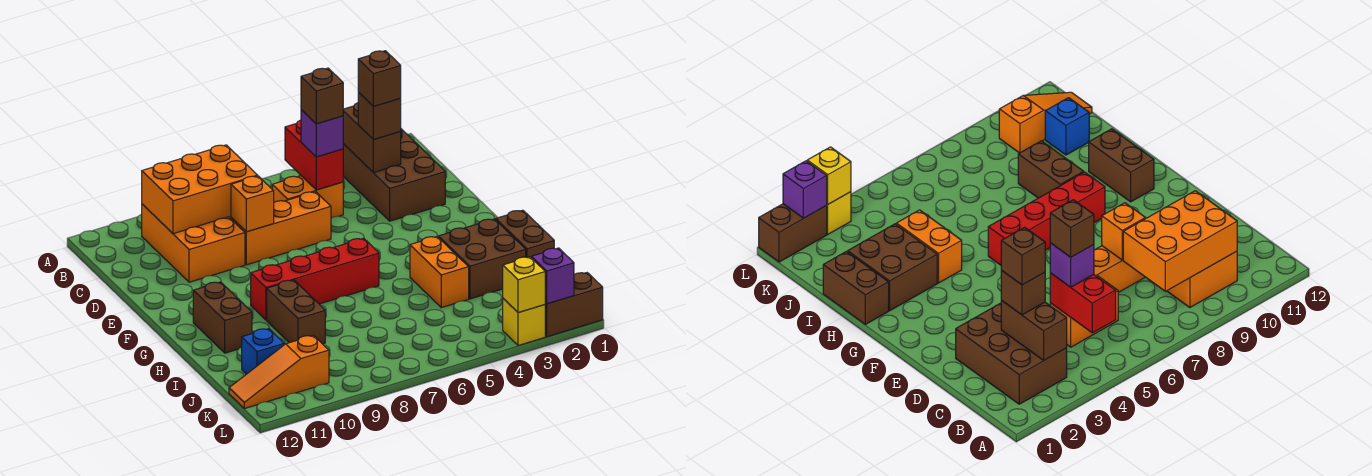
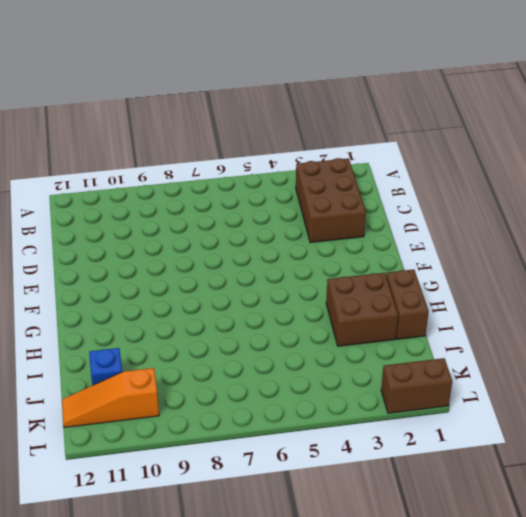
none -> orange brick B9:D10 level 1
none -> orange brick C5:C6 level 1
none -> orange brick D6:D8 level 1

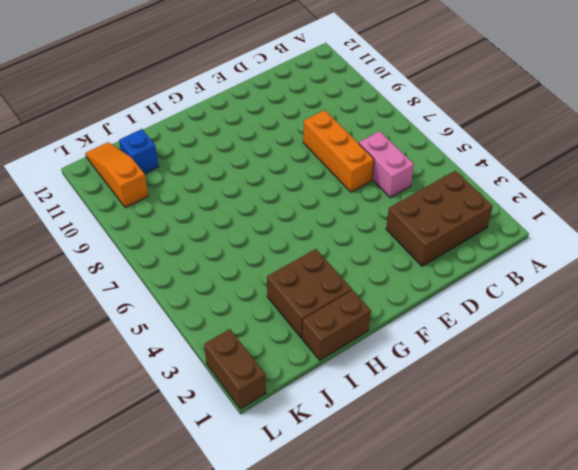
pink brick C5:C6 level 1 -> orange brick C5:C6 level 1
none -> orange brick B9:D10 level 1
none -> red brick G6:G9 level 1
none -> brown brick G11:H11 level 1

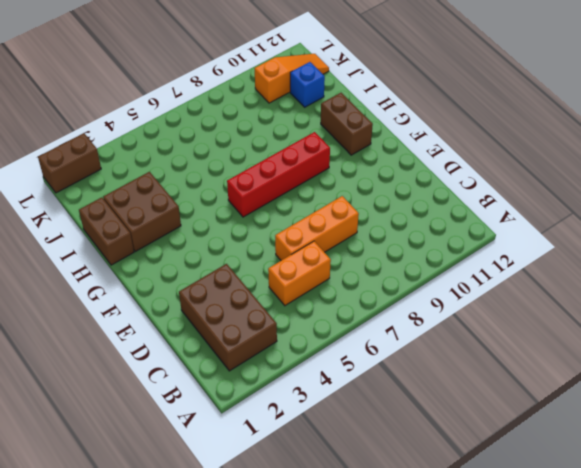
none -> orange brick B9:D10 level 1
none -> orange brick H4:I4 level 1
none -> brown brick H9:I9 level 1

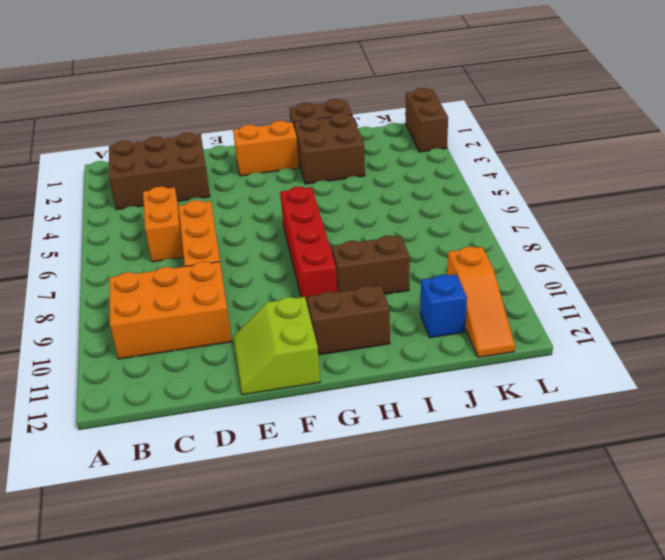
lime slope E11:F12 level 1 top F -> none
orange brick F2:G2 level 1 -> orange brick H4:I4 level 1
none -> yellow brick L3 level 1
none -> brown brick B3:C3 level 2
none -> red brick B5:C5 level 2

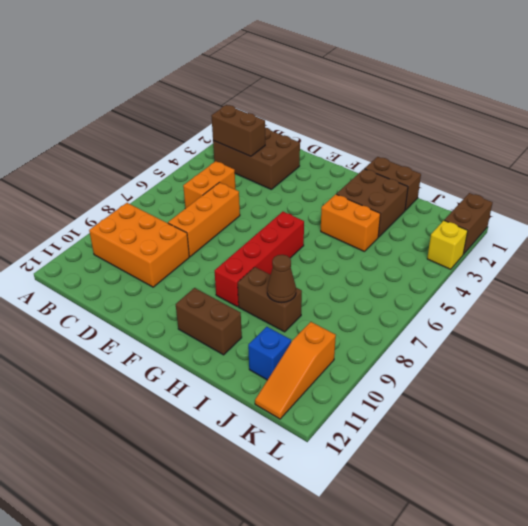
brown cone I9 level 2 -> none
none -> red brick B5:C5 level 2
none -> orange brick B8:C10 level 2
none -> orange brick D8 level 2

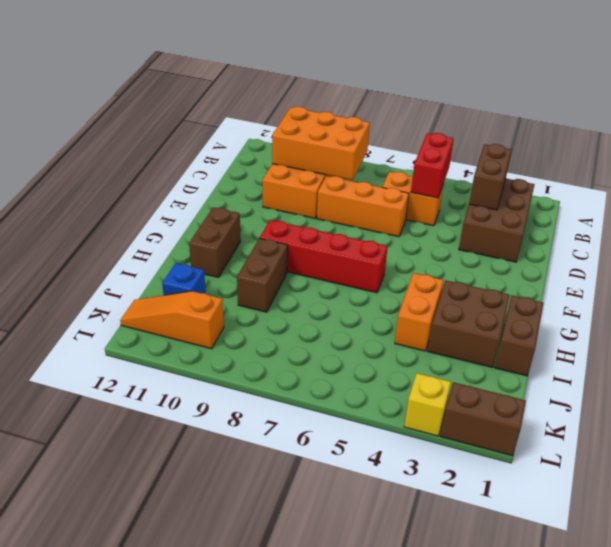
none -> orange brick D8 level 2
none -> purple brick L2 level 2
none -> yellow brick L3 level 2

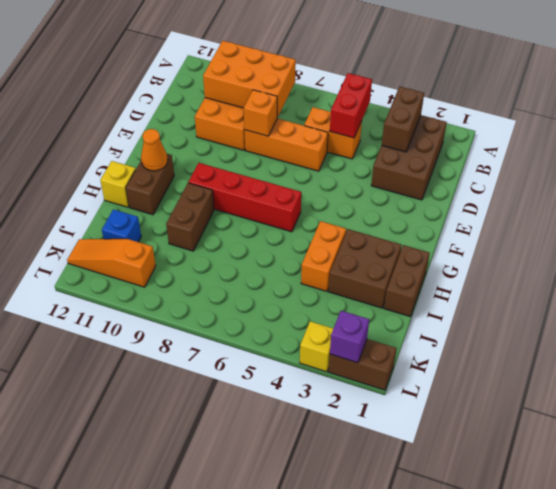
orange cone G11 level 2 -> none
yellow brick H12 level 1 -> yellow brick L3 level 2
none -> brown brick C3 level 3
none -> purple brick C5 level 3
none -> brown brick C3 level 4

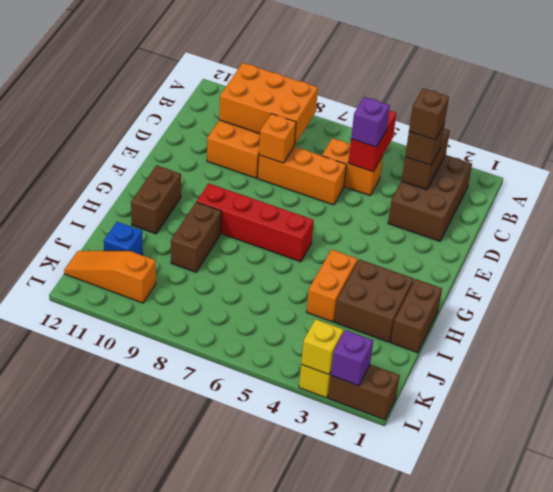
none -> brown brick C5 level 4

